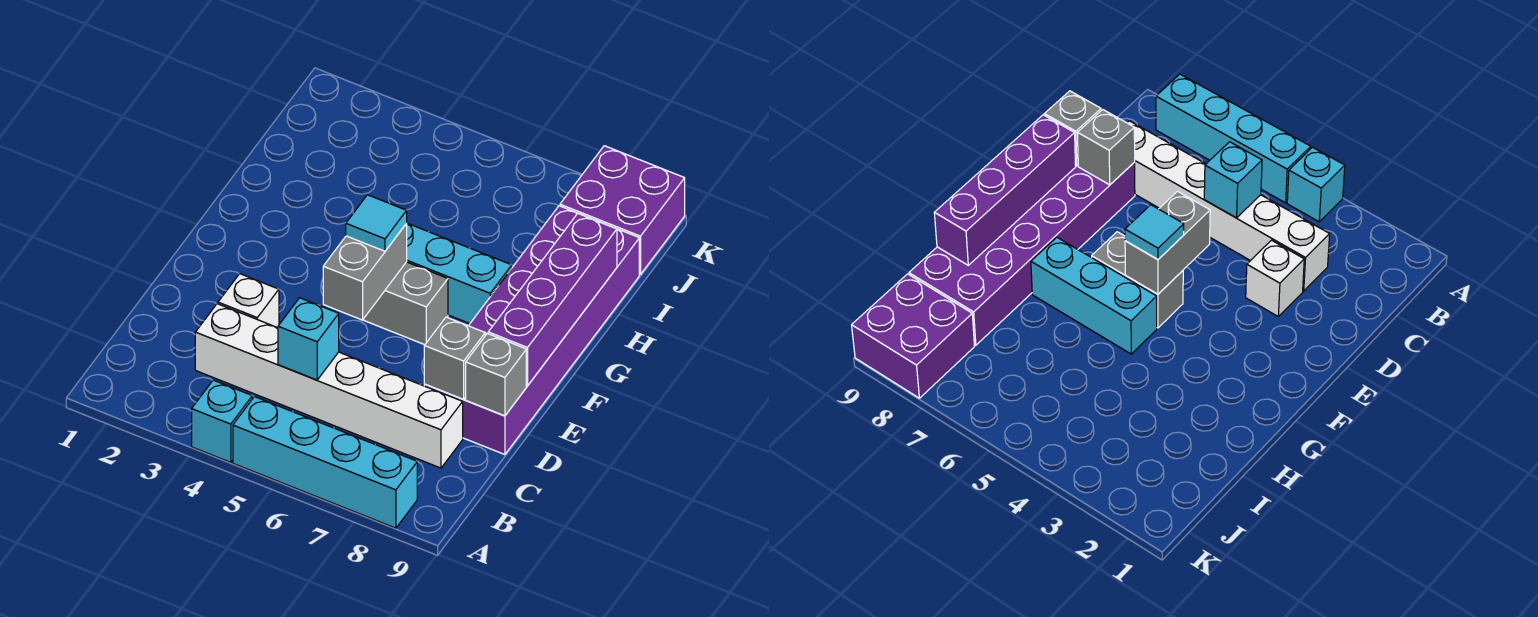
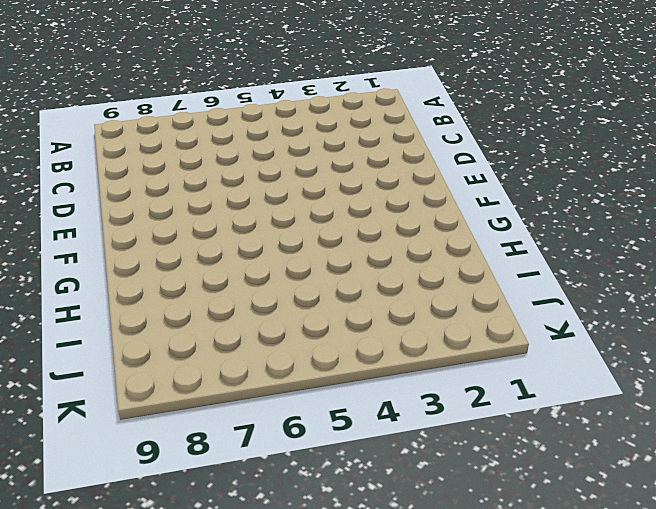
none -> cyan brick A4 level 1
none -> cyan brick A5:A8 level 1
none -> white brick C3:C8 level 1

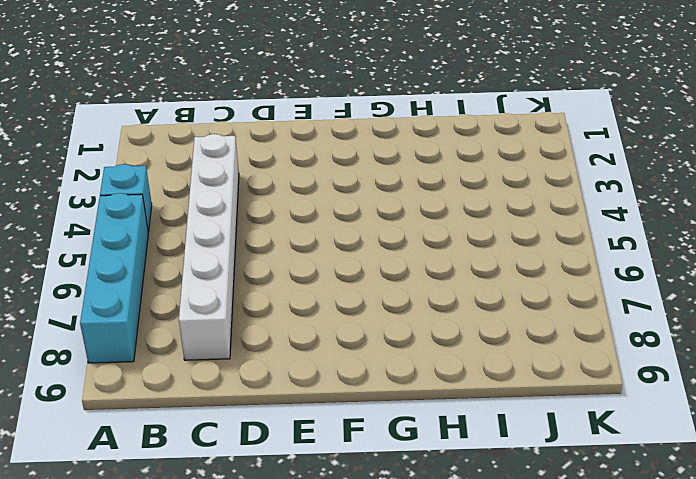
none -> white brick D3 level 1
none -> purple brick D8:I9 level 1
none -> grey brick F5:F6 level 1

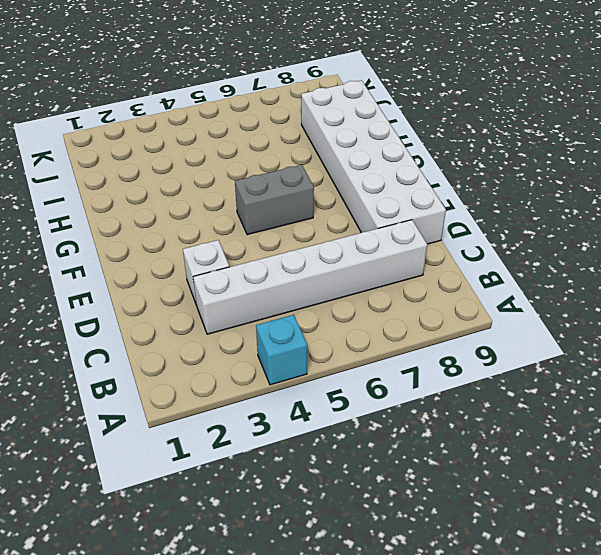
white brick D8:I9 level 1 -> purple brick D8:I9 level 1
none -> cyan brick A5:A8 level 1
none -> cyan brick G5:G7 level 1
none -> purple brick J8:K9 level 1

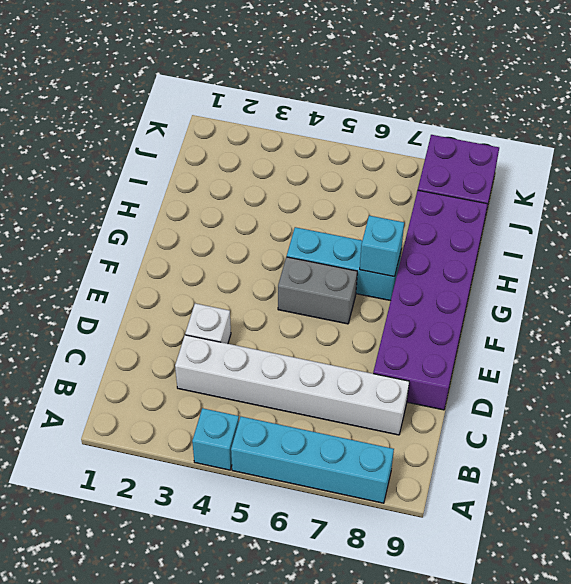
cyan brick G7 level 2 -> cyan brick C5 level 2
none -> grey brick D8 level 2
none -> grey brick D9 level 2
none -> grey brick E5:F5 level 2

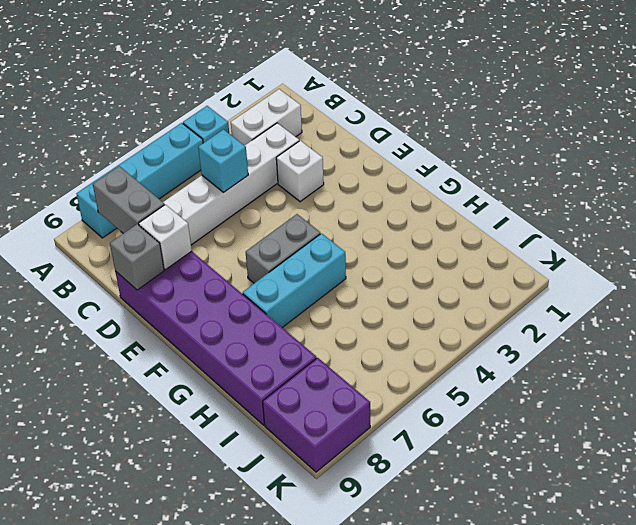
white brick B2:B3 level 1 -> none
grey brick B8:C8 level 2 -> grey brick E5:F5 level 2
white brick D8 level 2 -> grey brick D8 level 2
none -> purple brick E9:H9 level 2
none -> cyan tile F5 level 3

